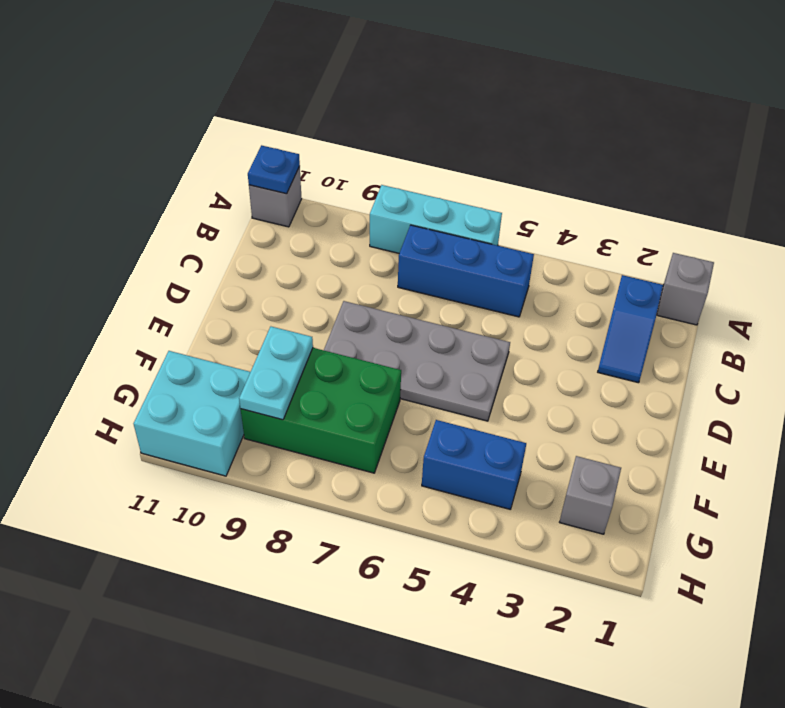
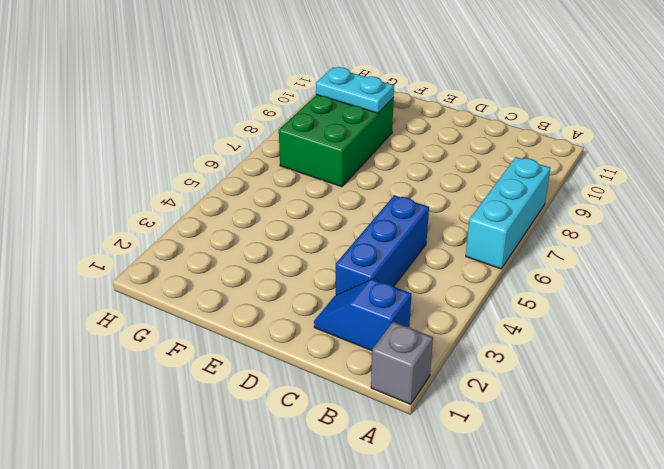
blue brick C3:C5 level 1 -> blue brick B5:B7 level 1
none -> grey brick A11 level 1
none -> grey plate D5:E8 level 1
none -> grey brick G2 level 1

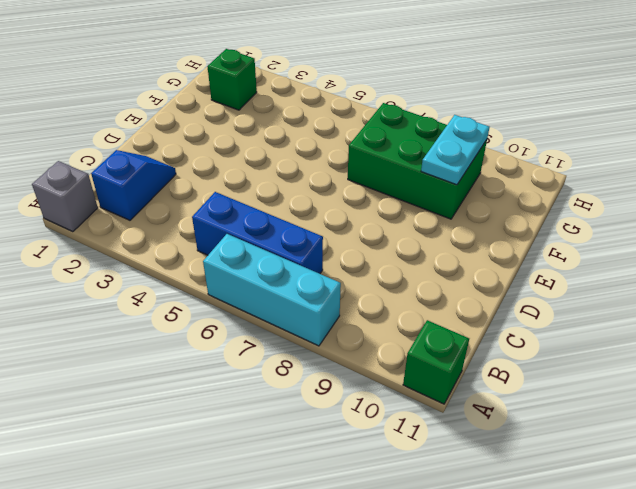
green brick A11 level 1 -> grey brick A11 level 1
green brick G2 level 1 -> grey brick G2 level 1
none -> grey plate D5:E8 level 1
none -> blue brick G4:G5 level 1
none -> cyan brick G10:H11 level 1

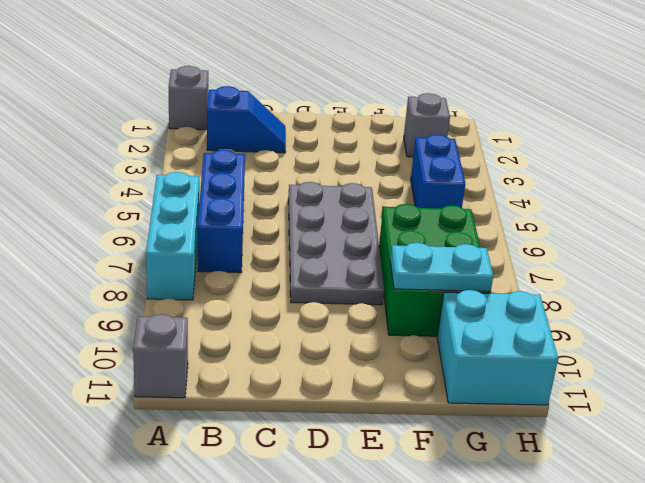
none -> blue plate A11 level 2

